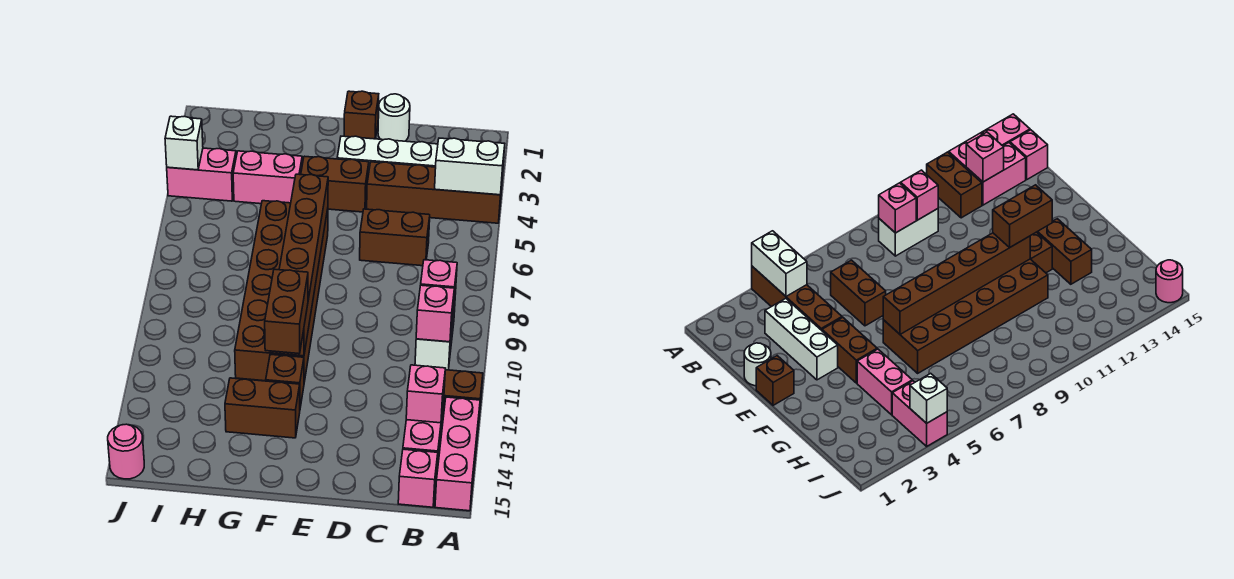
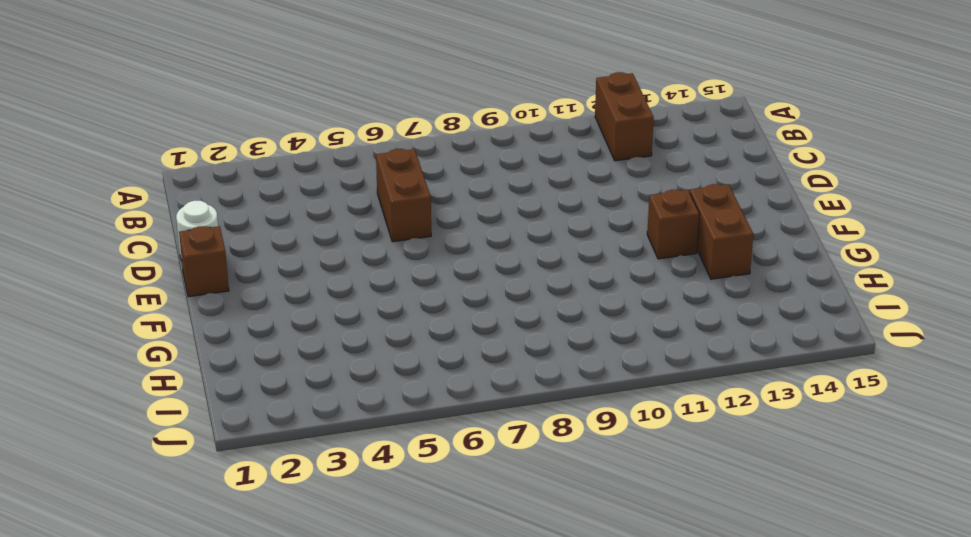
none -> brown brick A4:D4 level 1
none -> pink brick A13:A15 level 1
none -> white brick B9:B10 level 1

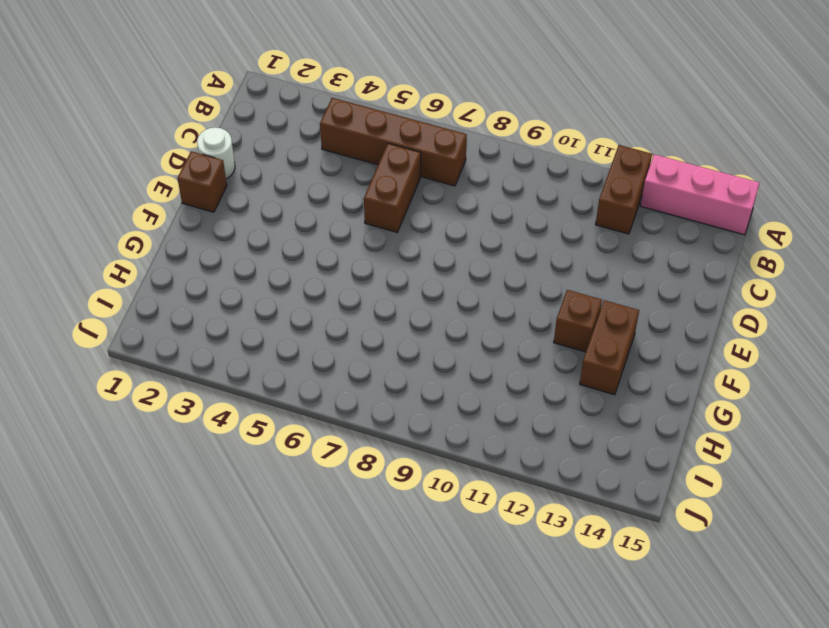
brown brick B4:B7 level 1 -> brown brick A4:D4 level 1
none -> white brick B9:B10 level 1
none -> pink brick B13:B14 level 1
none -> pink brick B15 level 1

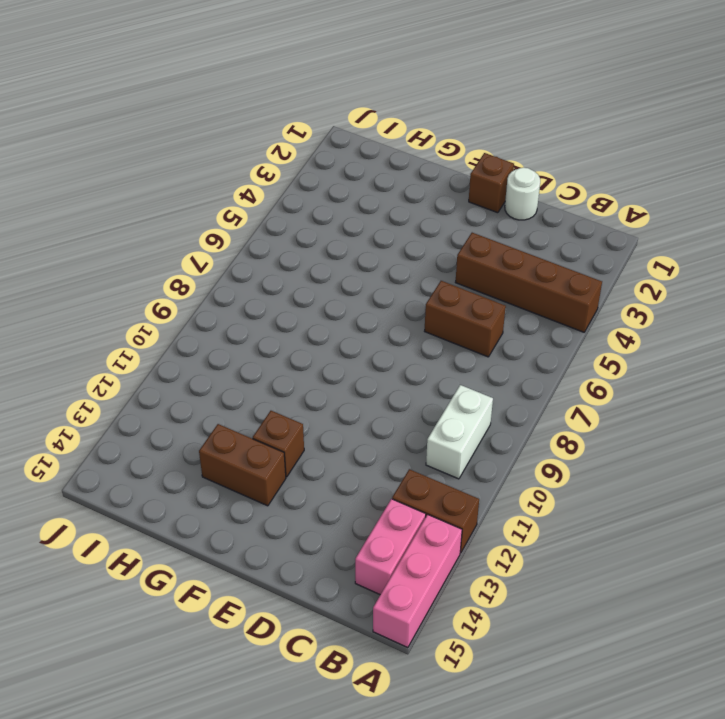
none -> pink brick B15 level 1
none -> white brick C3:E3 level 1
none -> brown brick E4:F4 level 1

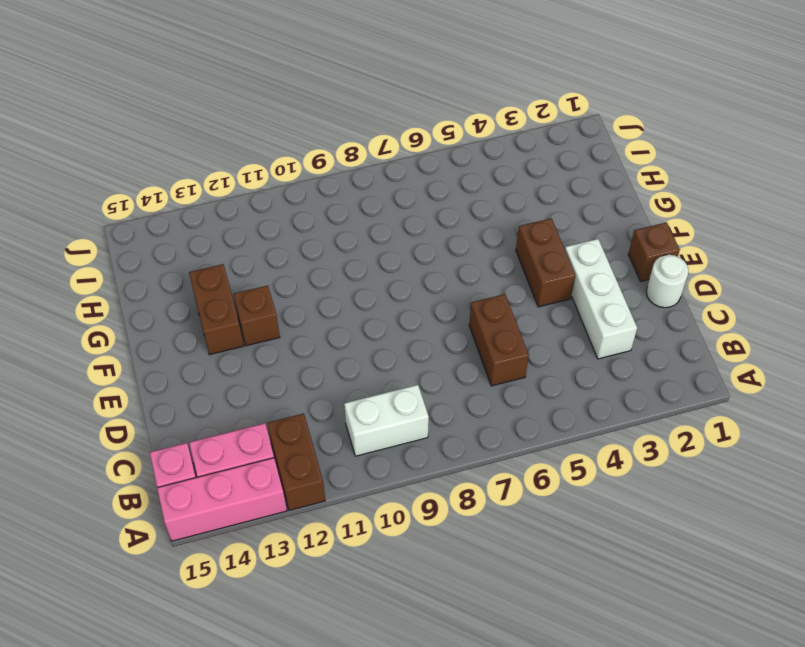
none -> brown brick A4:D4 level 1
none -> brown brick F6:G11 level 1
none -> pink brick G4:H4 level 1

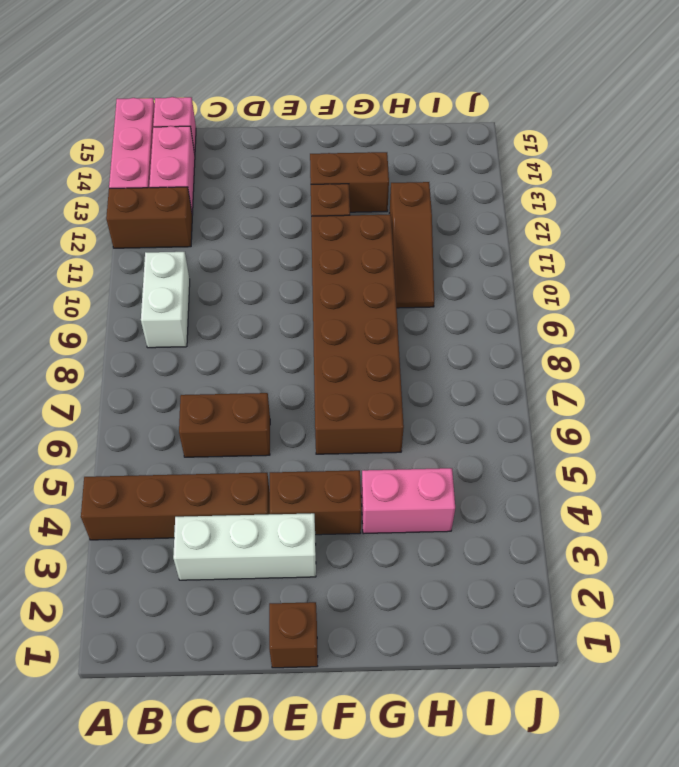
brown slope H10:H12 level 1 top 12 -> none
none -> white round brick D1 level 1
none -> pink brick I4:J4 level 1
none -> pink round brick J15 level 1

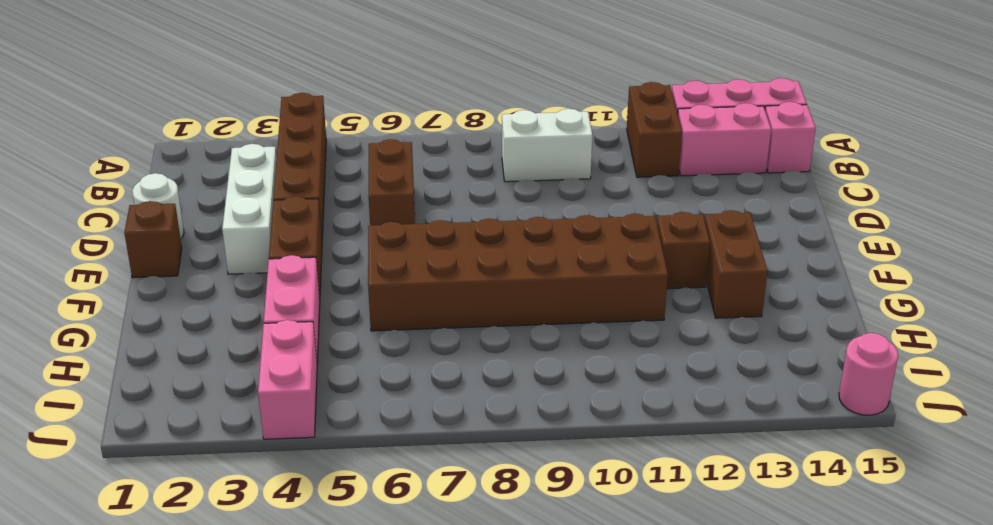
none -> white brick A4:B4 level 2
none -> pink brick B9 level 2
none -> pink brick B10 level 2

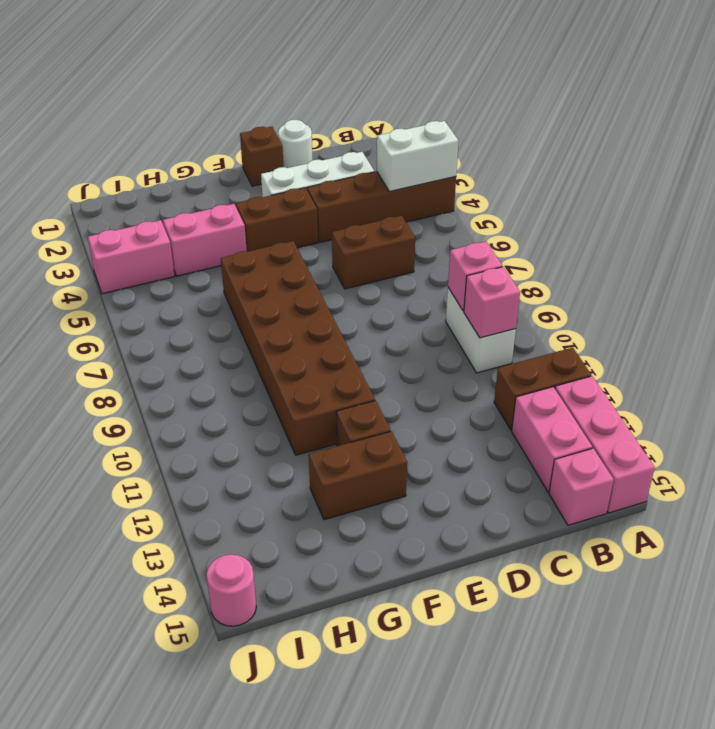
none -> pink brick B13 level 2
none -> brown brick F6:F11 level 2
none -> white brick J4 level 2

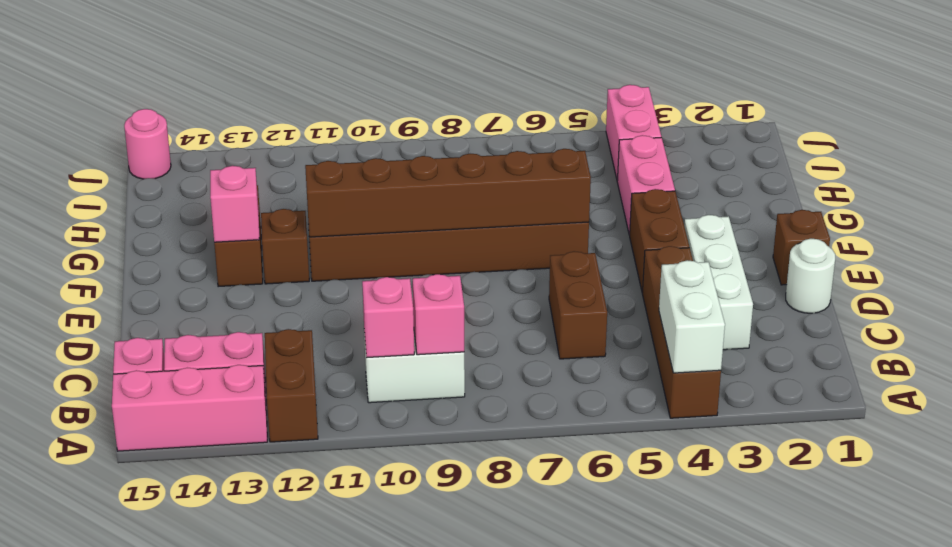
pink brick F13 level 2 -> pink brick B13 level 2
none -> white brick J4 level 2
none -> brown brick F11:F12 level 3

